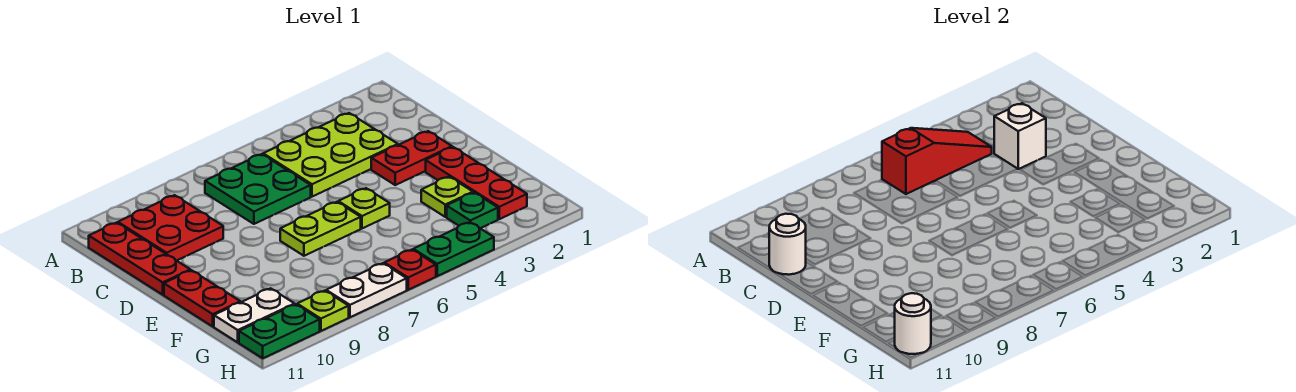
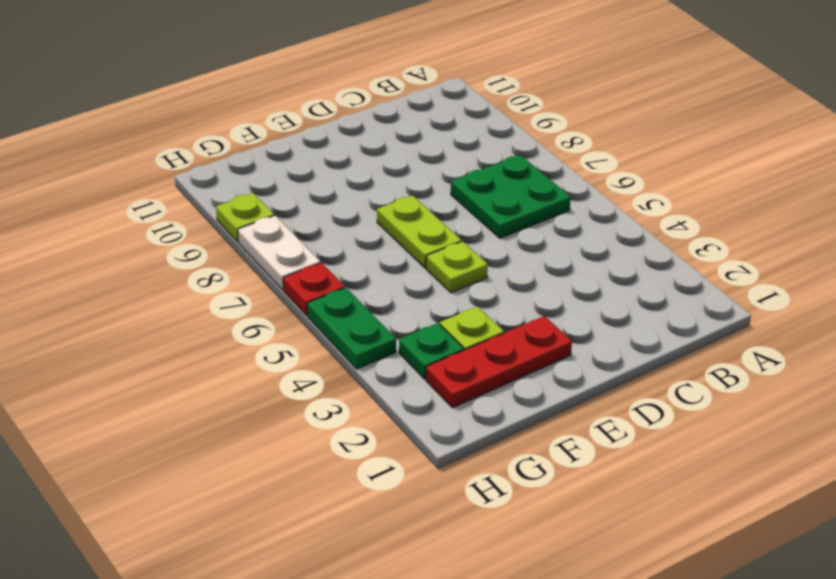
none -> lime plate B3:C5 level 1
none -> red plate B9:C10 level 1
none -> red plate B11:D11 level 1

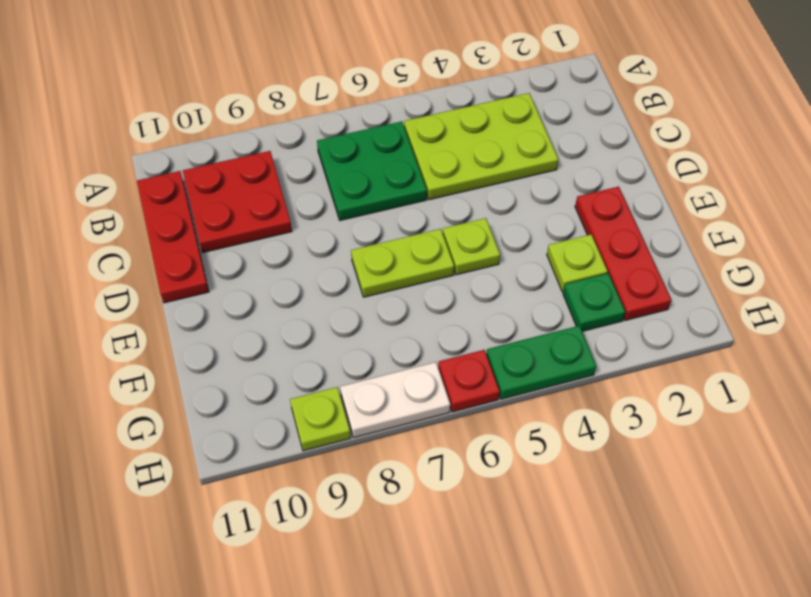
none -> red plate D2:D3 level 1
none -> red plate E11:F11 level 1
none -> white plate G10:G11 level 1

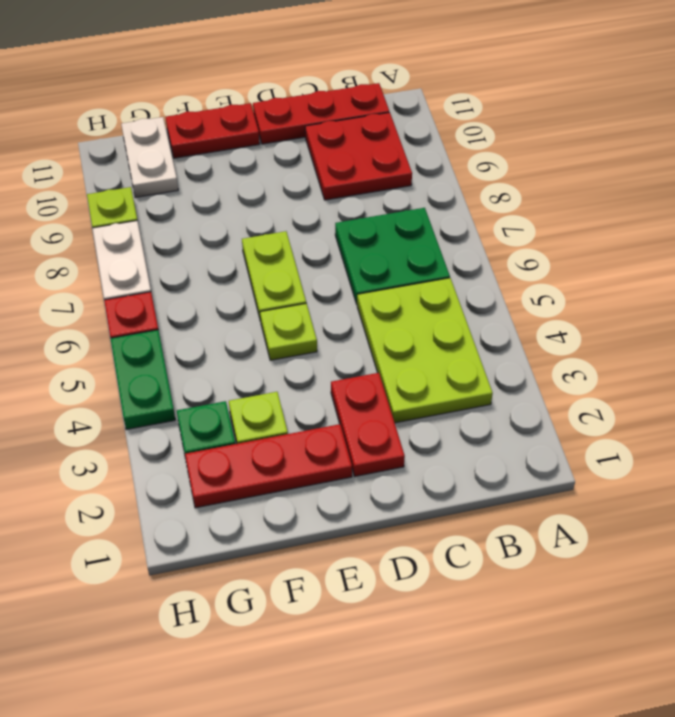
none -> green plate H10:H11 level 1
none -> red slope B4:B6 level 2 top 6
none -> white brick C3 level 2

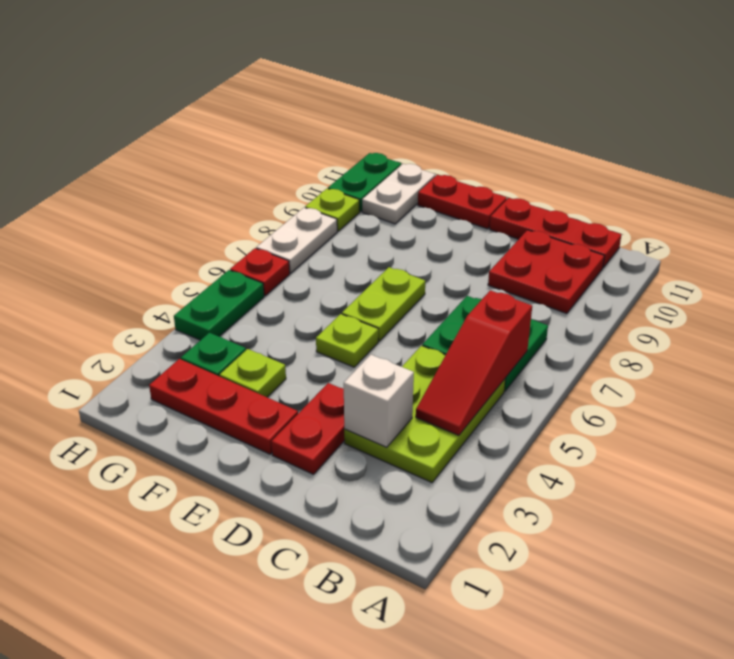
none -> white round brick C11 level 2
none -> white round brick H11 level 2

